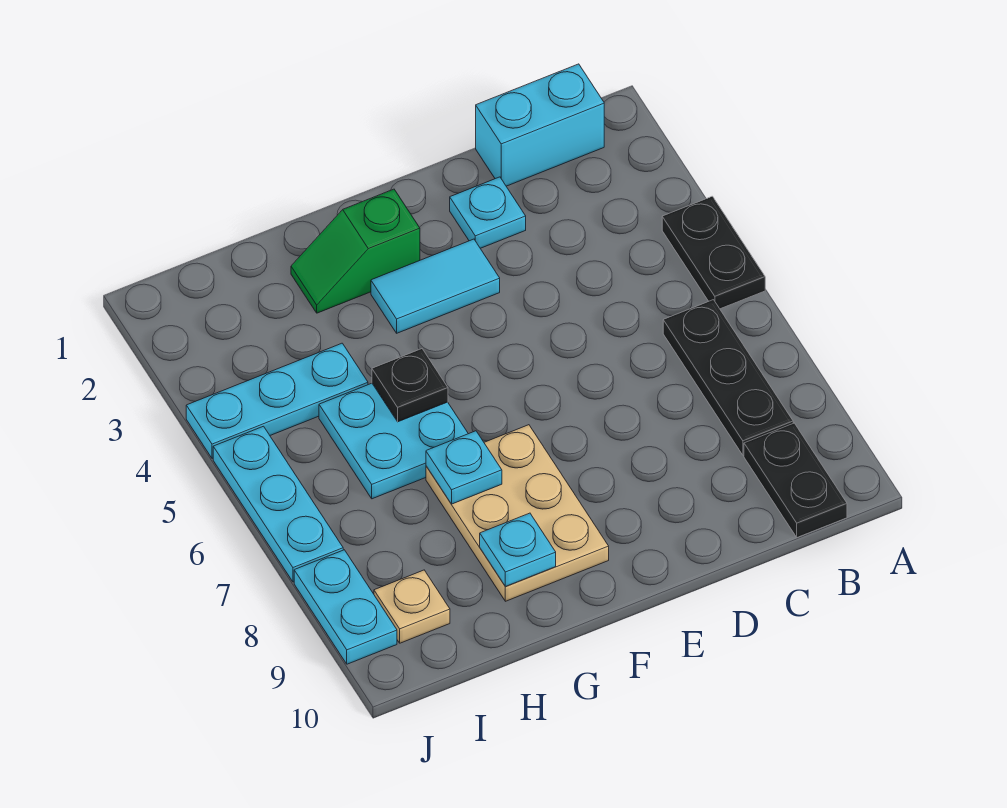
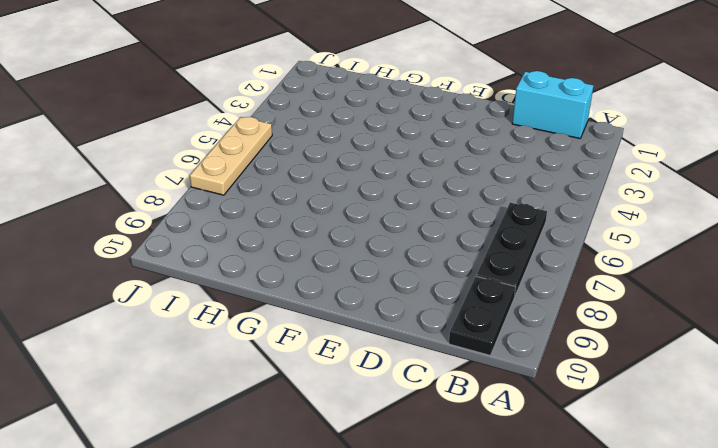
tan plate J5:J7 level 1 -> cyan plate J5:J7 level 1
none -> black plate A4:A5 level 1
none -> cyan plate D2 level 1
none -> cyan tile E3:F3 level 1

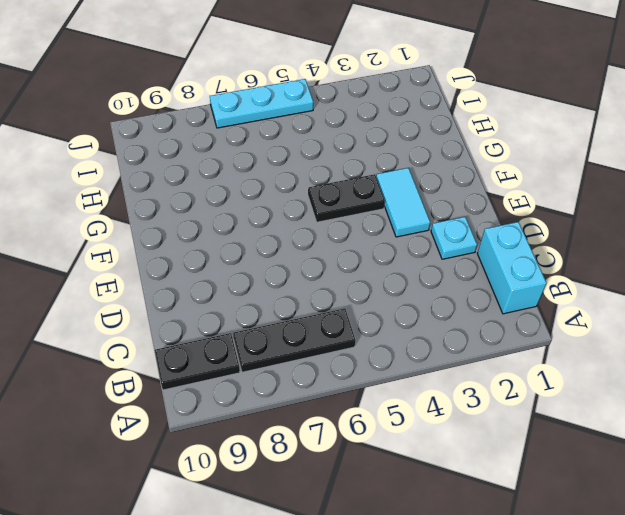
black plate F4:F5 level 1 -> black plate A4:A5 level 1
none -> green slope F2:G2 level 1 top F
none -> tan plate F7:G9 level 1
none -> cyan plate G5:H6 level 1

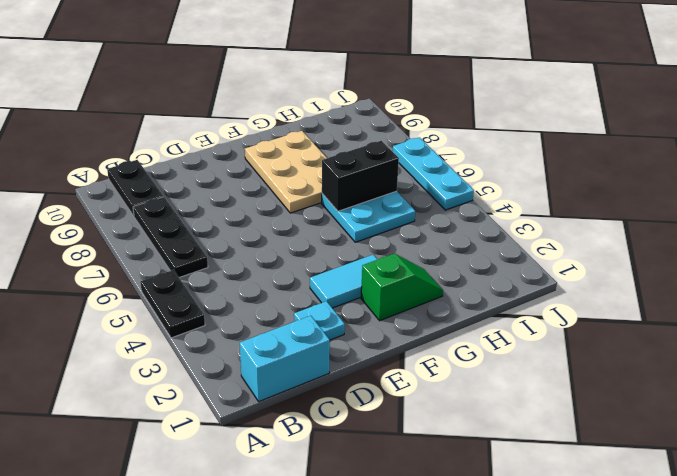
black brick G6:H6 level 2 -> none
none -> cyan plate H4:J4 level 1
none -> tan plate I9 level 1
none -> cyan plate J8:J9 level 1

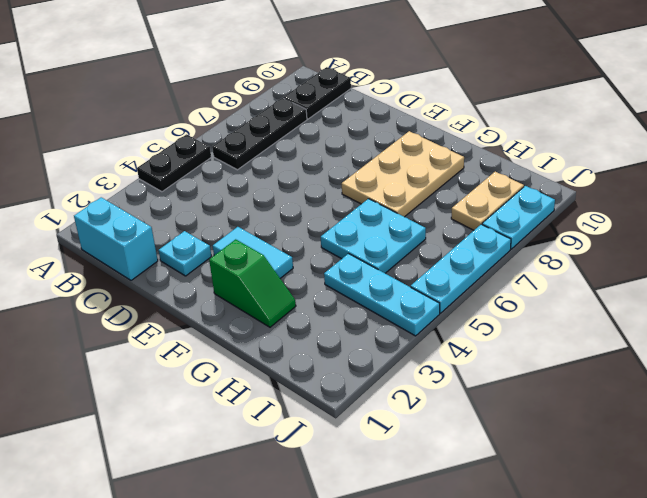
tan plate I8:I9 level 1 -> tan plate I9 level 1
none -> black plate G5 level 2
none -> cyan plate G7 level 2
none -> cyan plate G9 level 2

